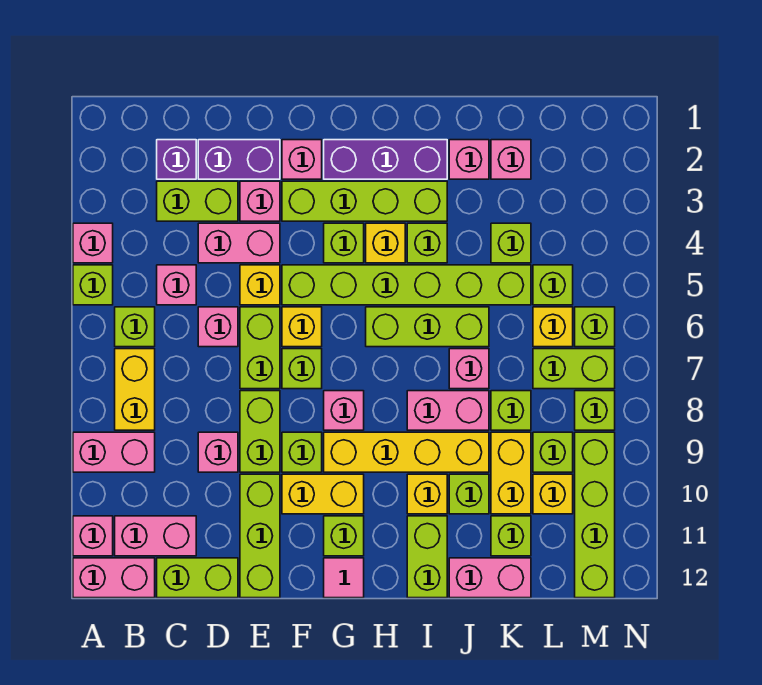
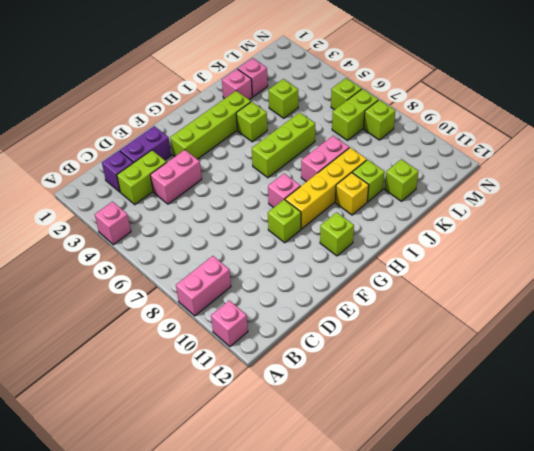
none -> lime brick A5 level 1
none -> pink brick A12:B12 level 1
none -> lime brick B6 level 1
none -> yellow brick B7:B8 level 1

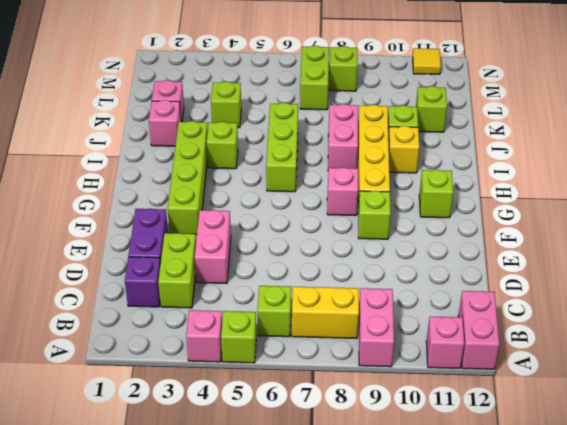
yellow tile N11 level 1 -> none
none -> pink brick B11:C11 level 1
none -> pink brick C5 level 1
none -> lime brick C12:D12 level 1
none -> pink brick D6 level 1

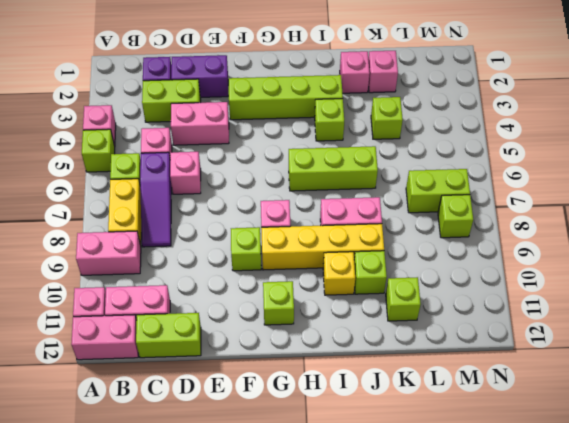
purple slope C6:C8 level 1 top 6 -> none
none -> pink brick D9 level 1
none -> pink brick E3 level 1
none -> yellow brick E5 level 1
none -> lime brick E6:E7 level 1

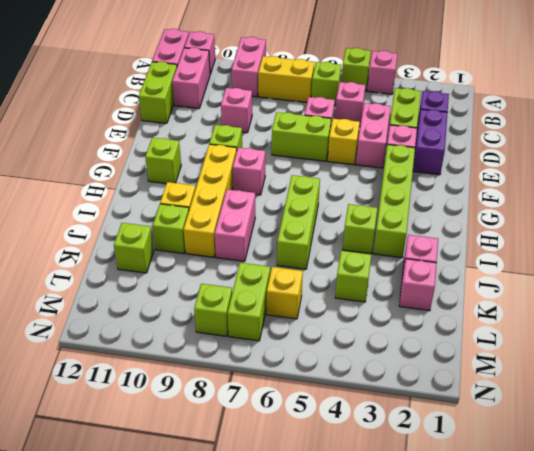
none -> lime brick E8:E9 level 1
none -> lime brick E10:E12 level 1
none -> pink brick F2 level 1
none -> lime brick F5:K5 level 1

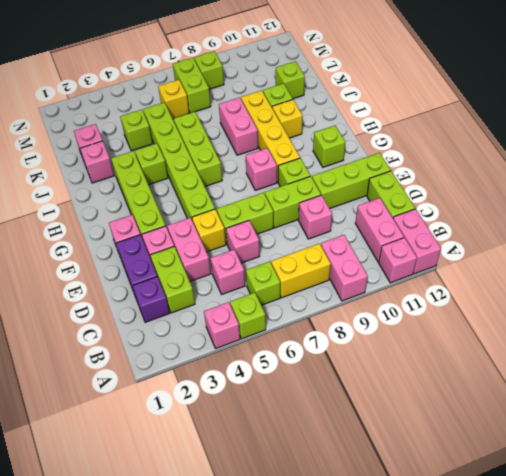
none -> yellow brick F6 level 1
none -> lime brick F7 level 1
none -> yellow brick F10:G10 level 1
none -> purple brick G2:I2 level 1

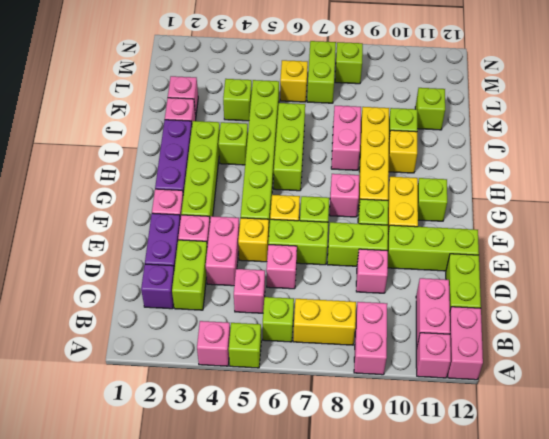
none -> lime brick G4 level 1
none -> pink tile G12 level 1
none -> yellow brick H4 level 1
none -> lime brick I11:I12 level 1

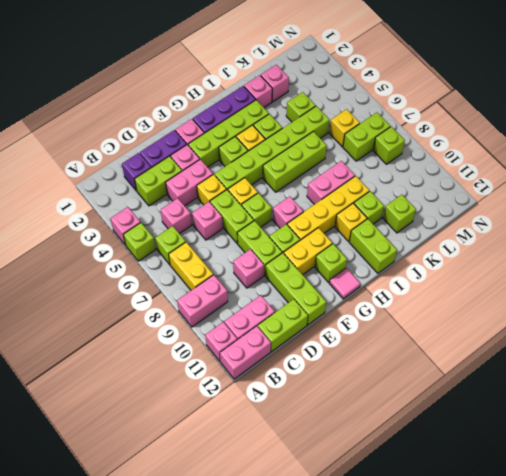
none -> pink brick J7 level 1
none -> pink brick J12:K12 level 1
none -> lime brick K8 level 1
none -> yellow brick K9:K10 level 1

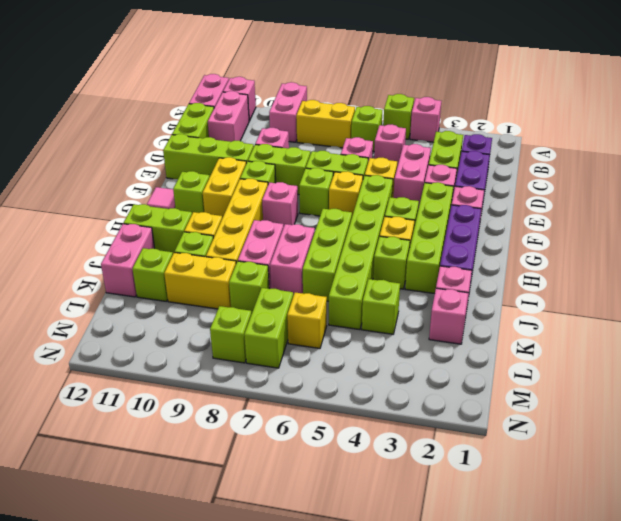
pink brick I7:J7 level 1 -> pink brick J7 level 1
none -> lime brick L5 level 1
none -> lime brick L9 level 1
none -> yellow brick L10 level 1
none -> lime brick M6 level 1

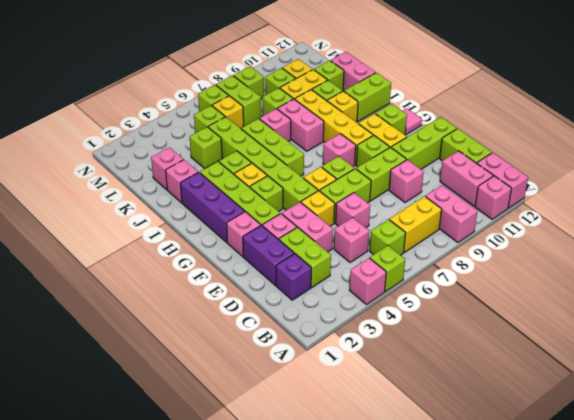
none -> lime brick M9:M12 level 1

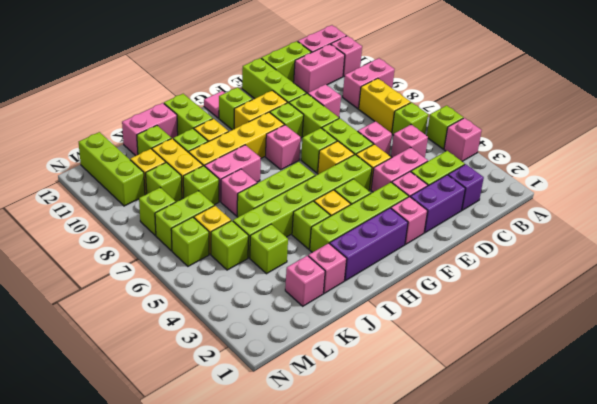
lime brick M10:M12 level 1 -> lime brick M9:M12 level 1

